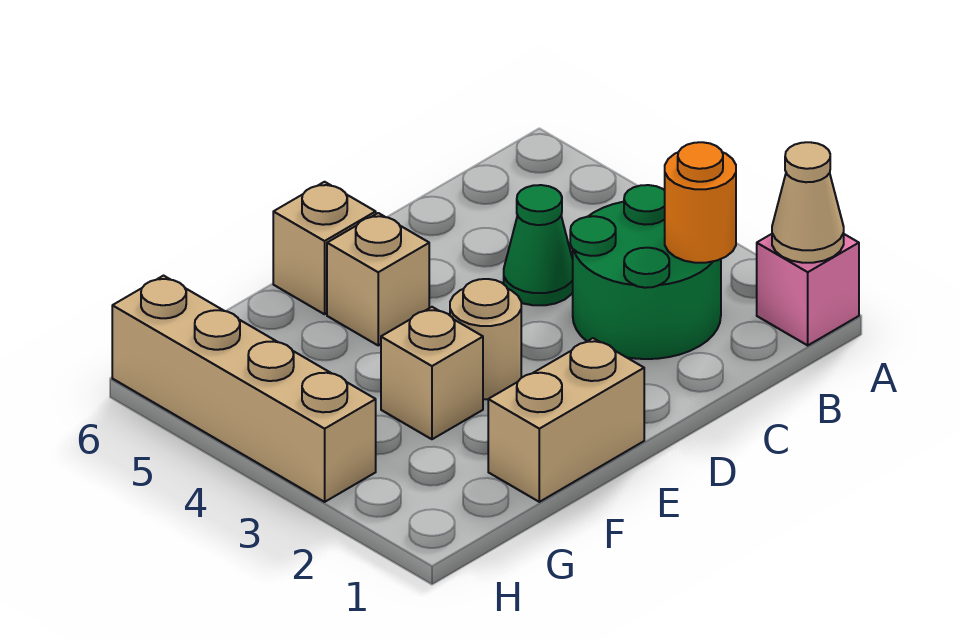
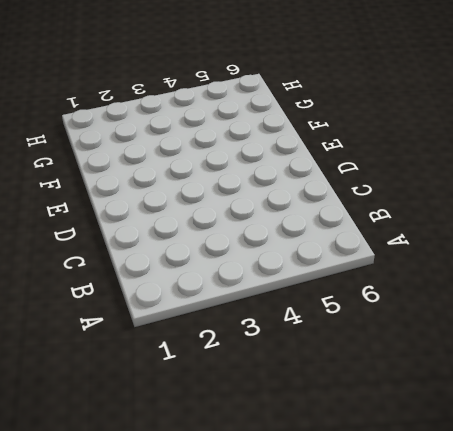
none -> pink brick A1 level 1
none -> green round brick B2:C3 level 1

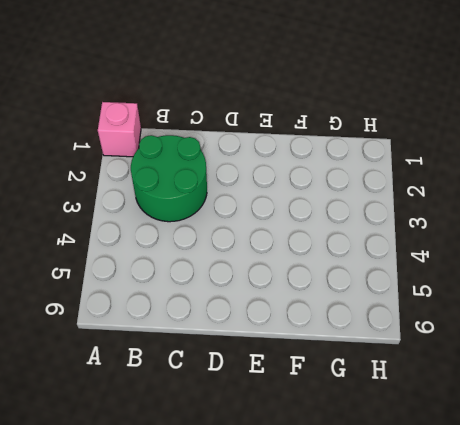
none -> green cone C4 level 1
none -> tan brick E1:F1 level 1

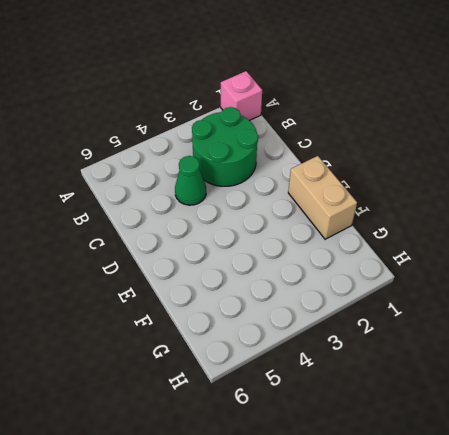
none -> tan round brick E3 level 1
none -> tan brick E5 level 1

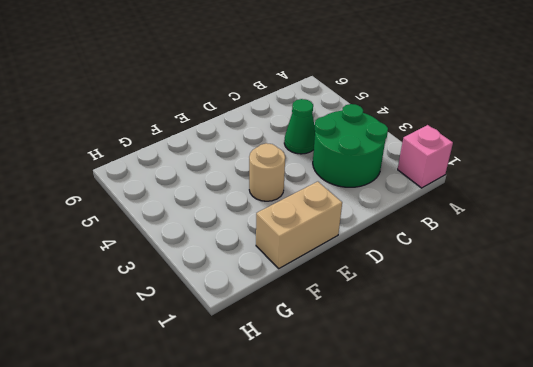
none -> tan brick E5 level 1
none -> tan brick E6 level 1

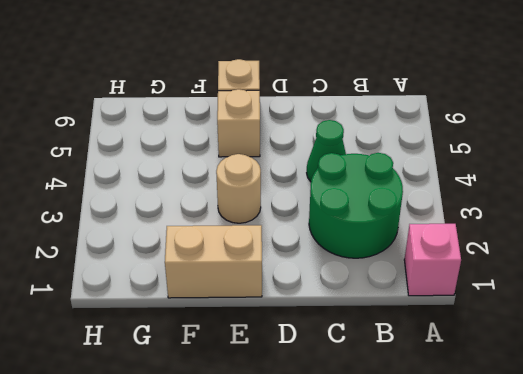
none -> tan brick F3 level 1
none -> tan brick H3:H6 level 1

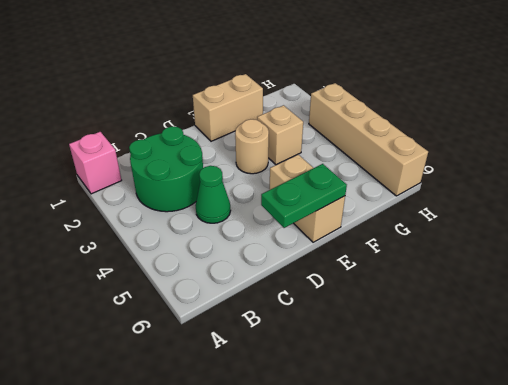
green plate D6:E6 level 2 -> none
none -> tan cone A1 level 2
none -> orange round brick B2 level 2

